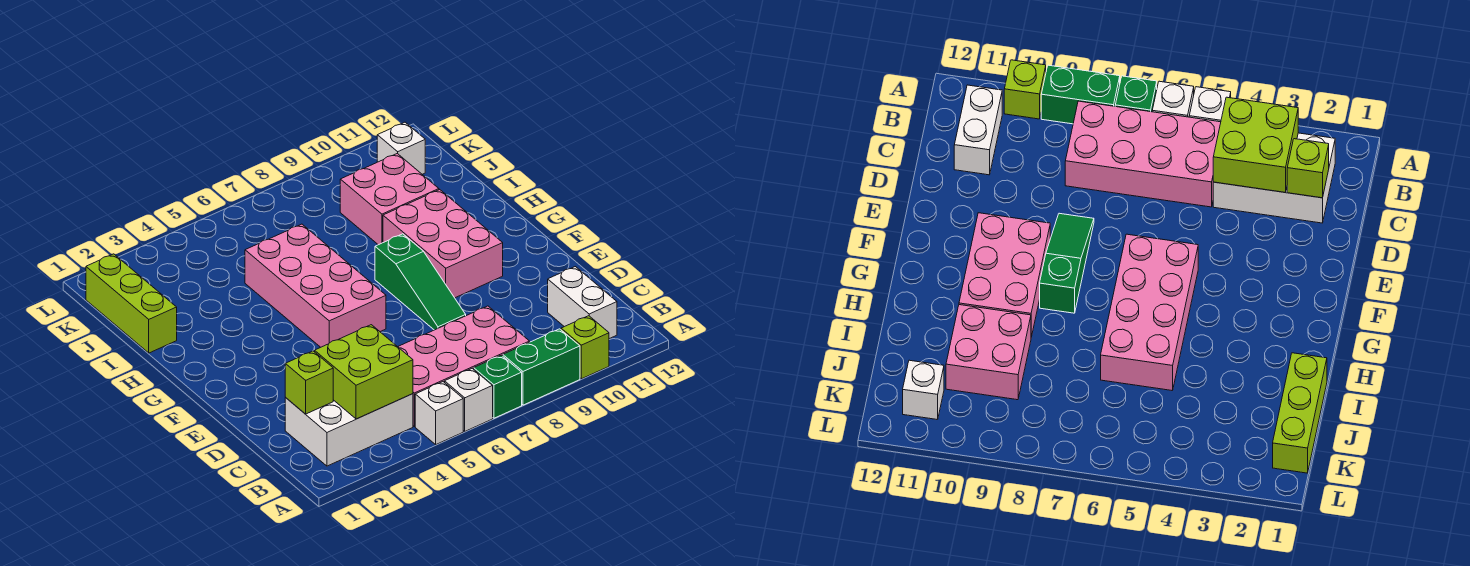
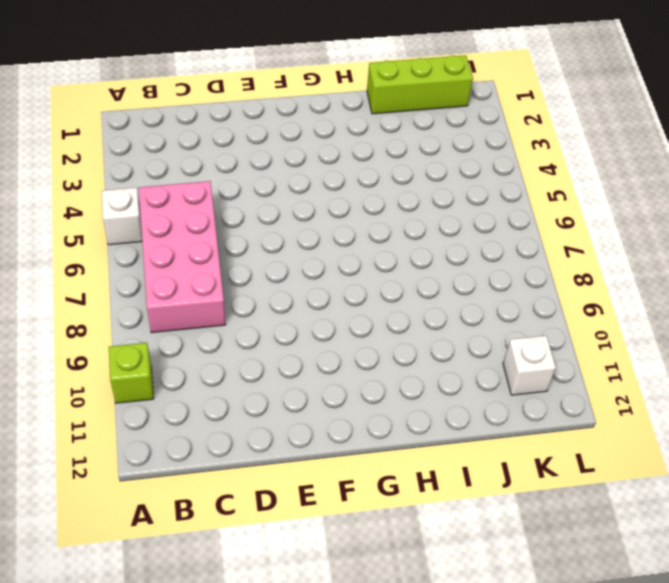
none -> white brick A6 level 1
none -> green brick A7 level 1
none -> green brick A8:A9 level 1

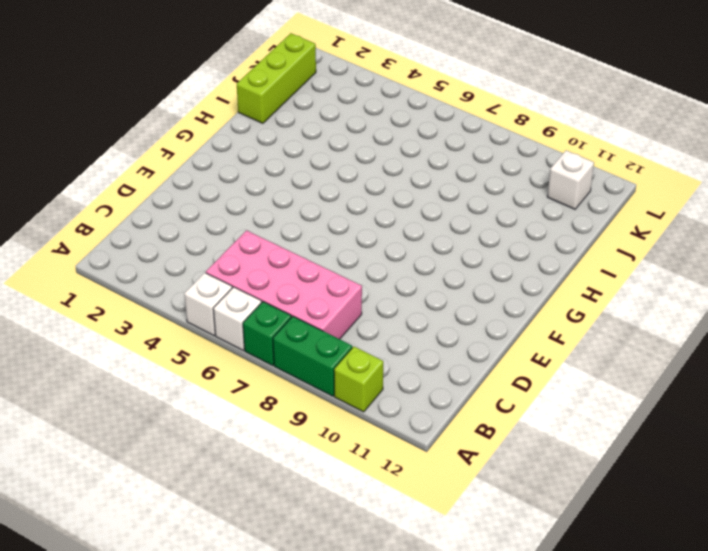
none -> white brick B2:C4 level 1
none -> white brick B11:C11 level 1
none -> green slope E8:G8 level 1 top G

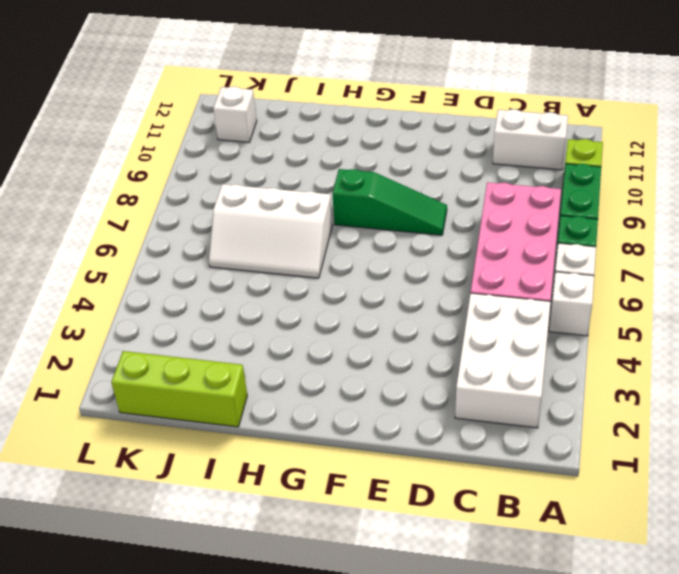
white slope H6:J7 level 1 top 7 -> pink brick F5:I6 level 1
none -> pink brick F9:H10 level 1
none -> pink brick I9:J10 level 1
none -> lime brick B3:C4 level 2

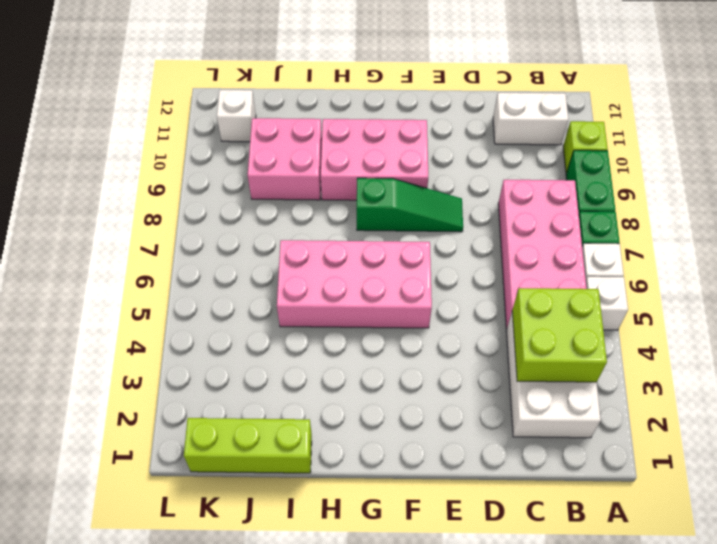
none -> lime brick C2 level 2

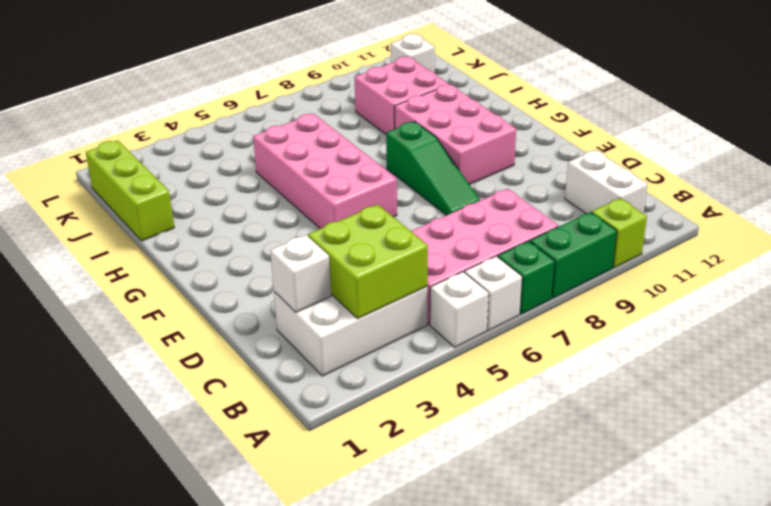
white brick C2 level 2 -> lime brick C2 level 2

